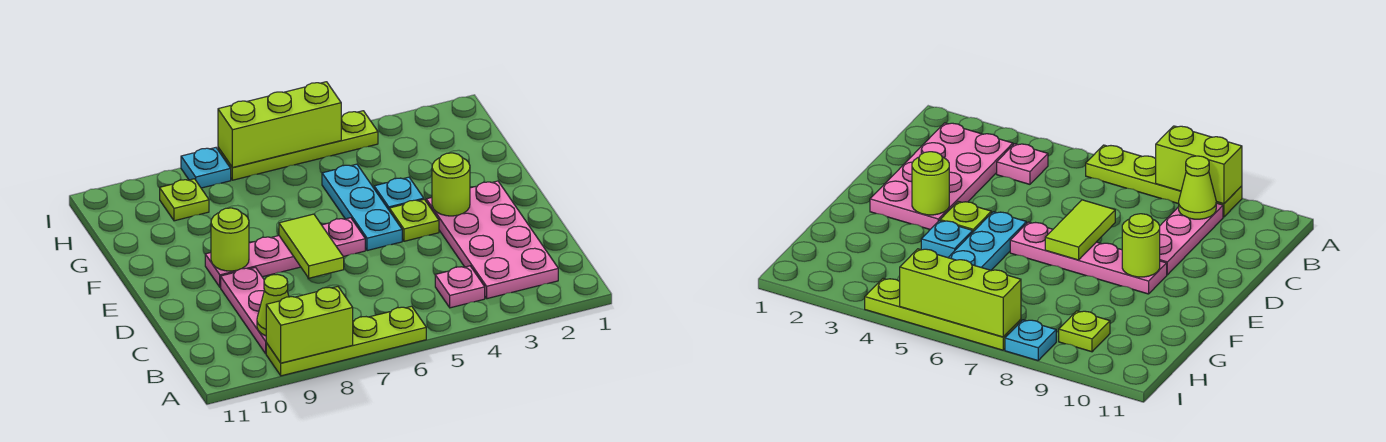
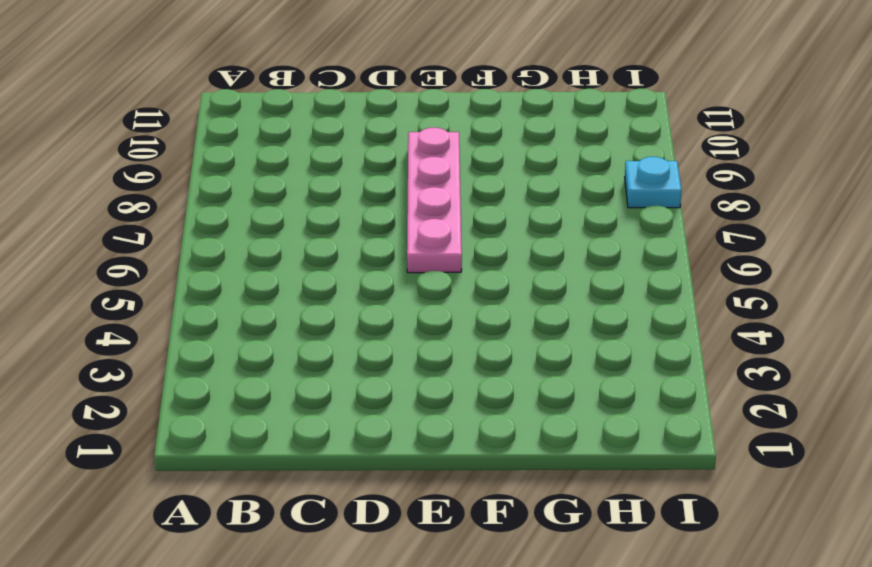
none -> lime plate A6:A9 level 1
none -> pink plate B2:E3 level 1
none -> pink plate B4 level 1

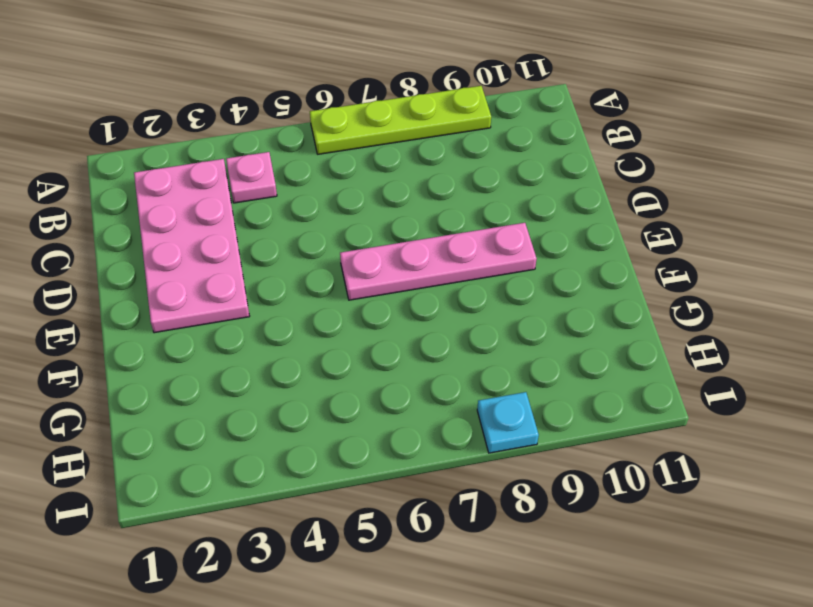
none -> pink plate B9:D9 level 1
none -> lime plate E4 level 1
none -> cyan plate E5:G5 level 1

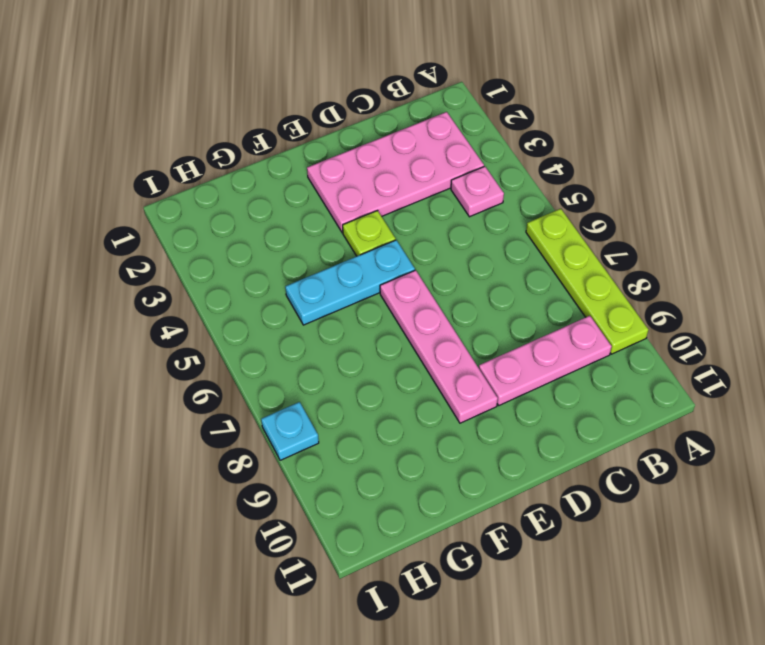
none -> cyan plate F4 level 1
none -> lime plate H9 level 1
none -> lime plate I4:I7 level 1

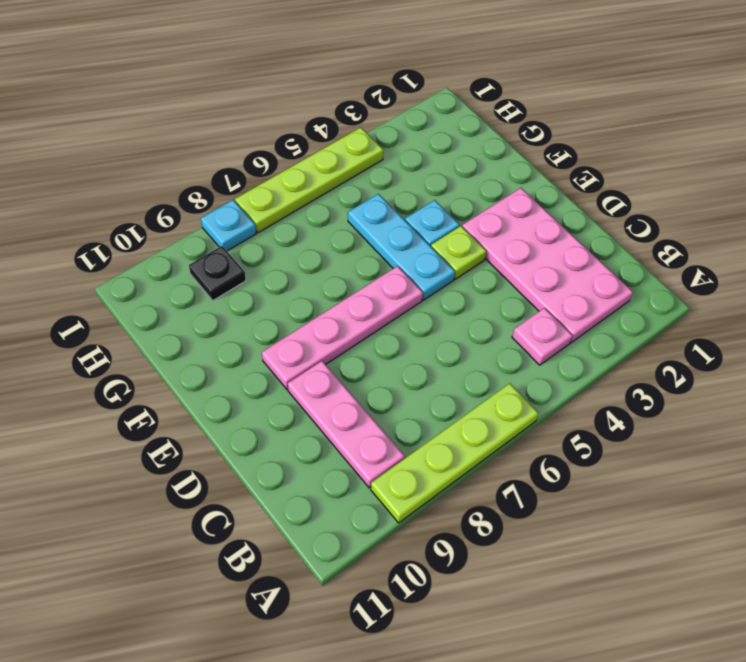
black plate H9 level 1 -> lime plate H9 level 1
none -> lime brick A8:A9 level 2
none -> lime cone B9 level 2
none -> lime tile D7:E7 level 2

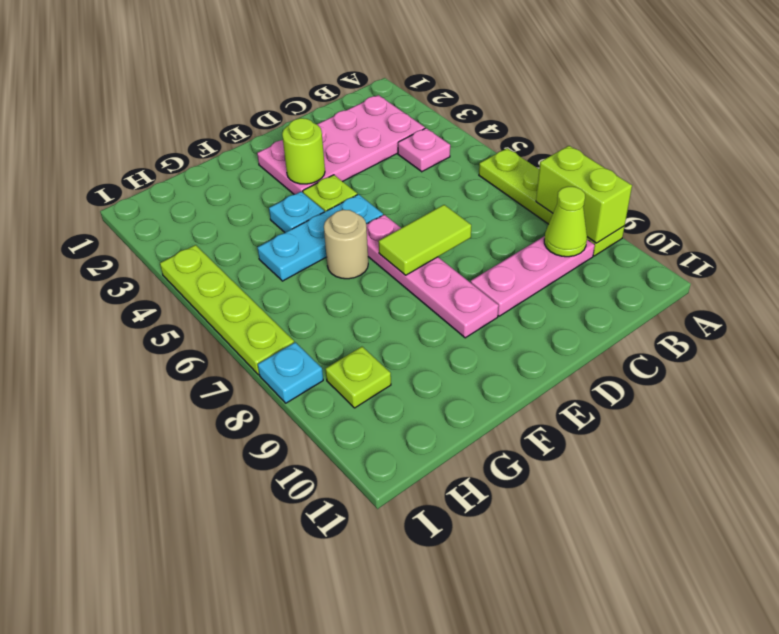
tan round brick F6 level 1 -> none
none -> lime round brick E9 level 2
none -> lime brick I5:I7 level 2

